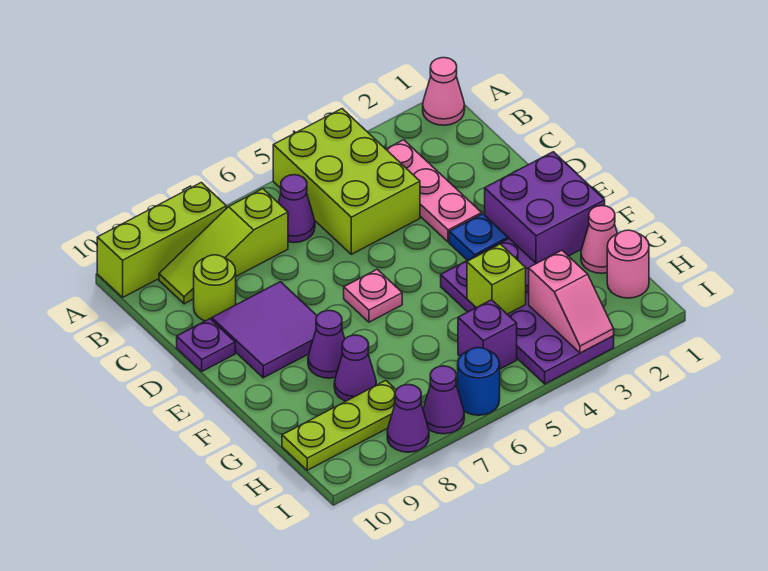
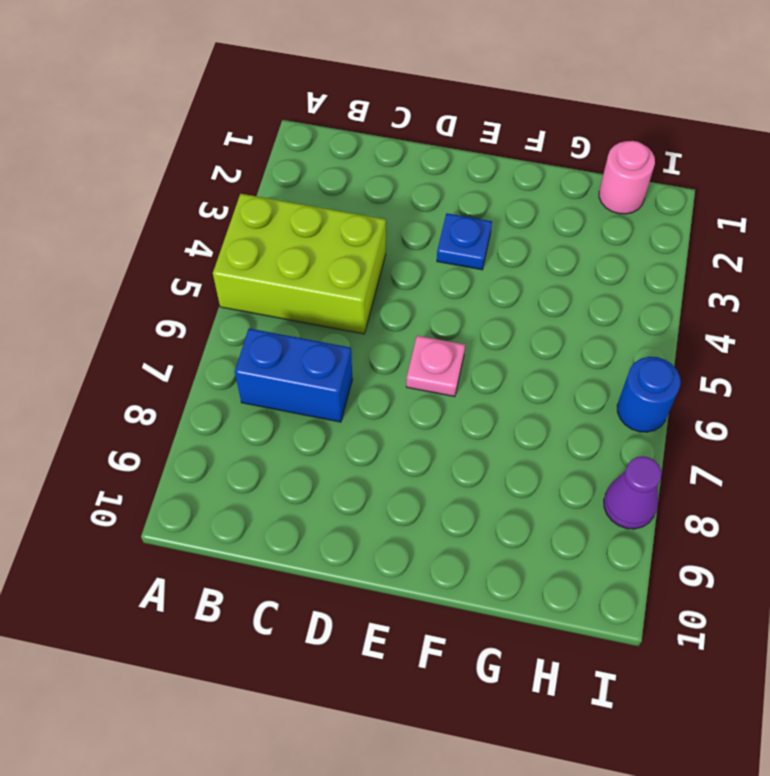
blue brick B7:C7 level 1 -> lime slope B7:B9 level 1 top 7
none -> pink cone A1 level 1
none -> lime brick A8:A10 level 1
none -> pink plate B3:D3 level 1

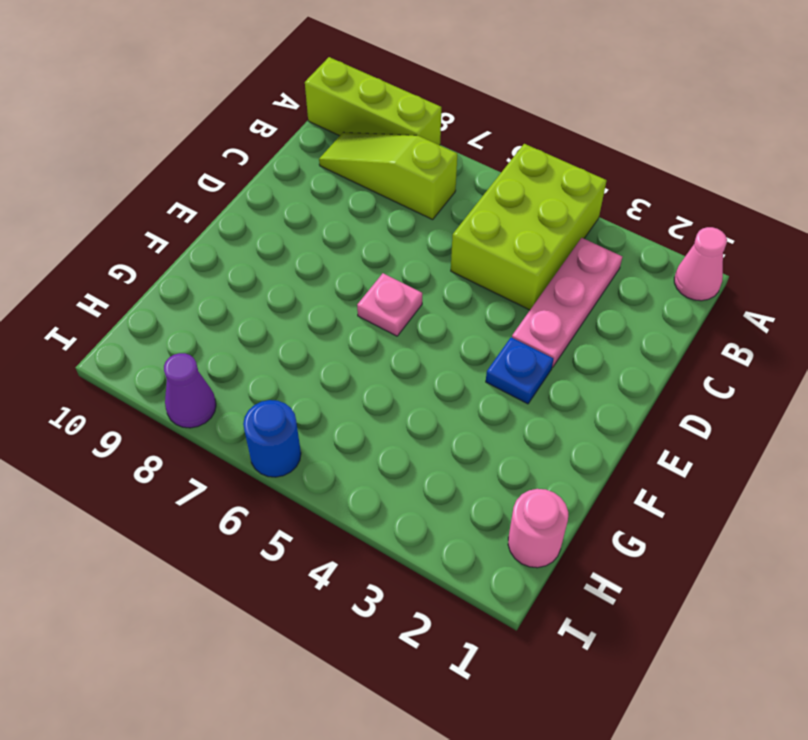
none -> purple cone B6 level 1
none -> lime round brick C9 level 1
none -> purple tile D8:E9 level 1

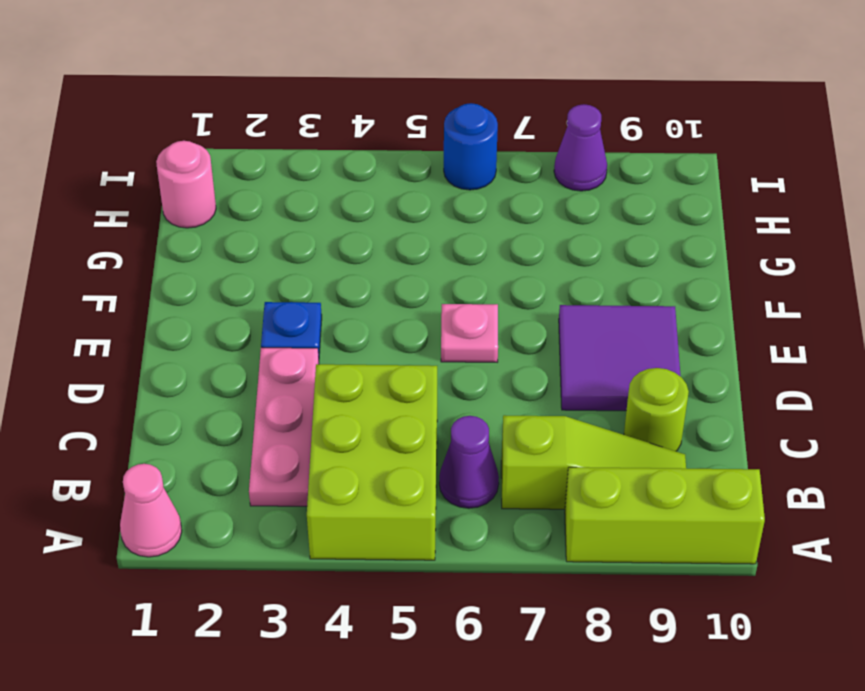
none -> purple plate D10 level 1
none -> purple brick E1:F2 level 1
none -> purple plate F3:I4 level 1

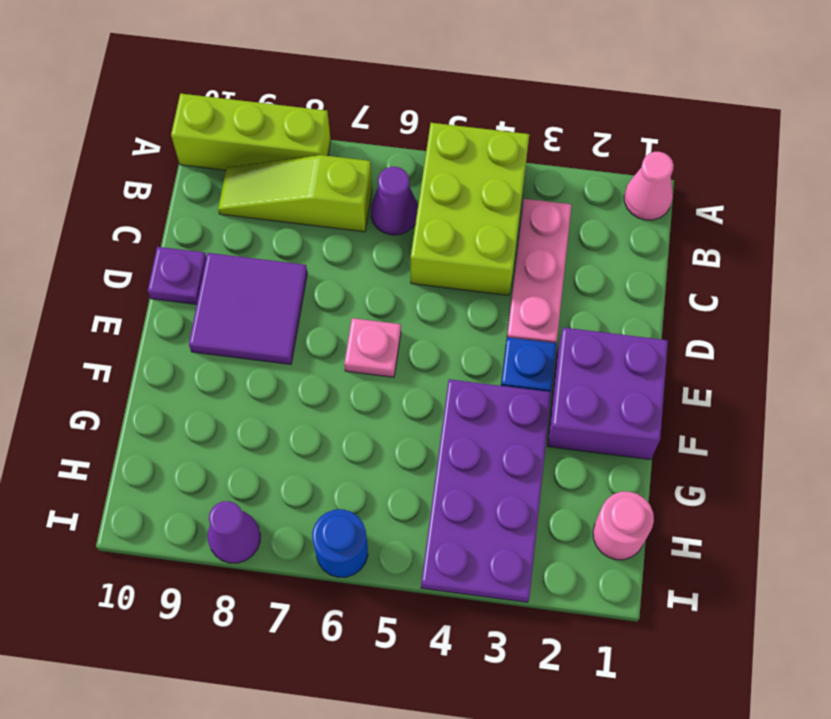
none -> lime round brick C9 level 1
none -> purple cone F8 level 1
none -> pink cone G1 level 1

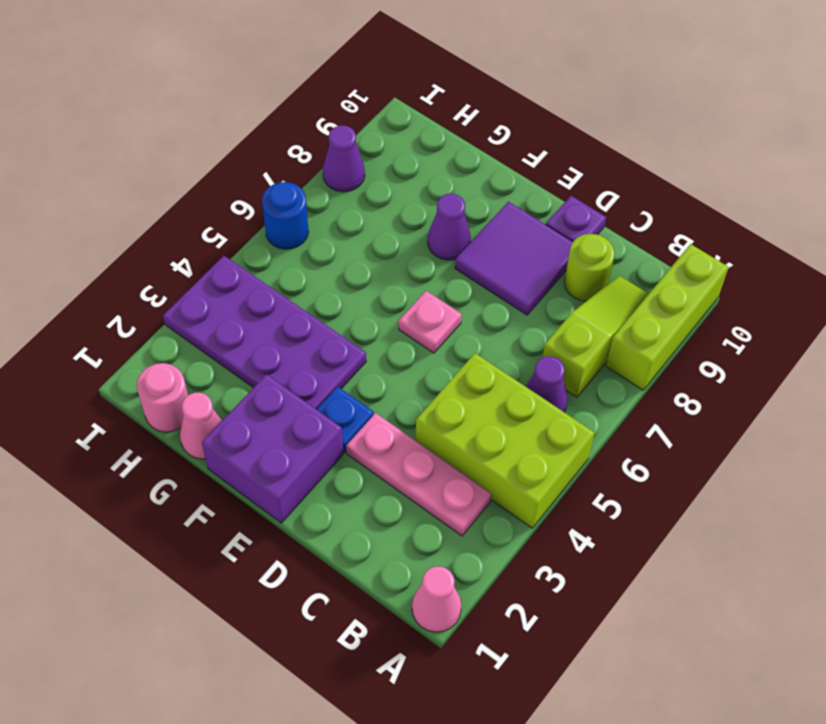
none -> purple cone G8 level 1
none -> purple brick H5 level 1
none -> lime plate H8:H10 level 1

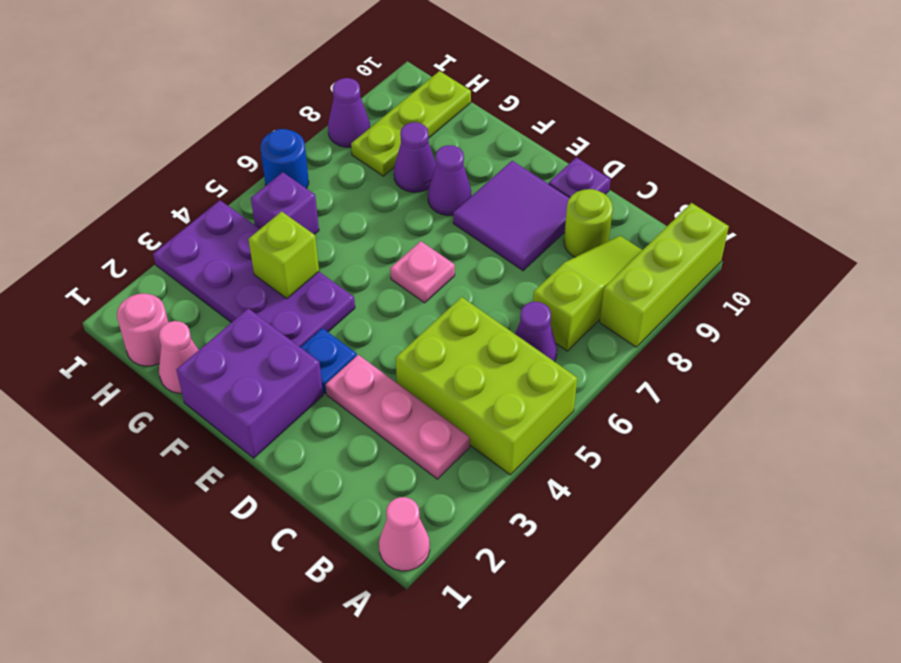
none -> purple cone I7 level 1
none -> pink slope H3:I3 level 2 top H

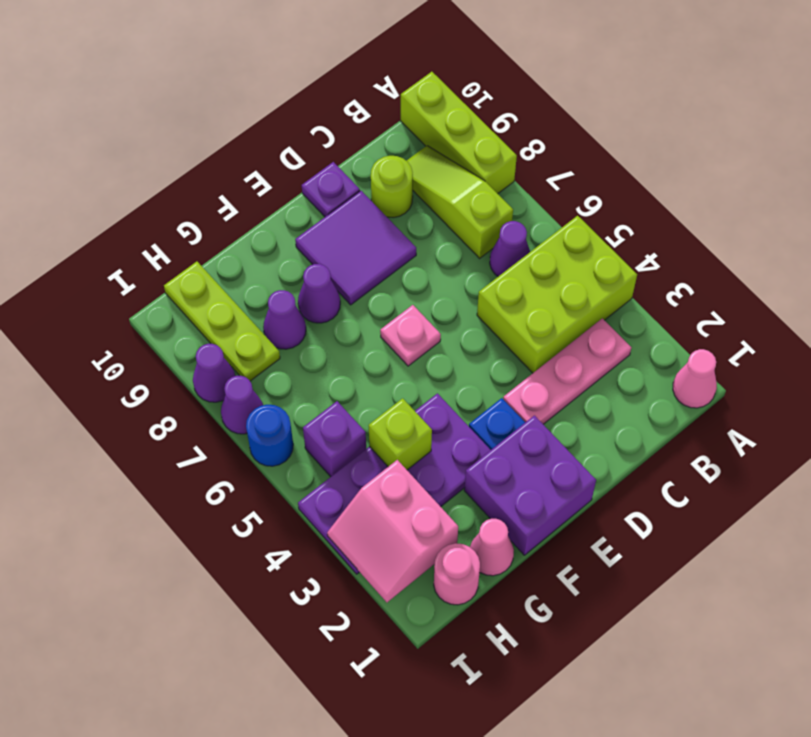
pink slope H2:I3 level 2 top H -> pink slope H3:I3 level 2 top H

